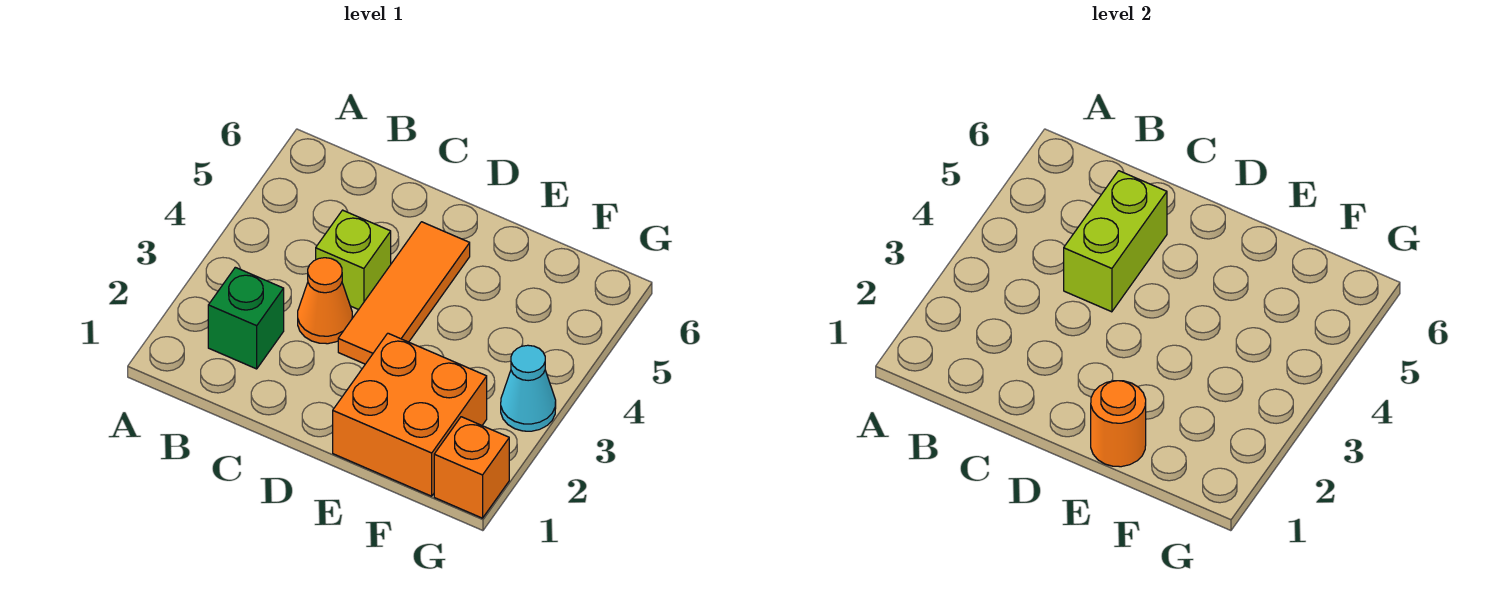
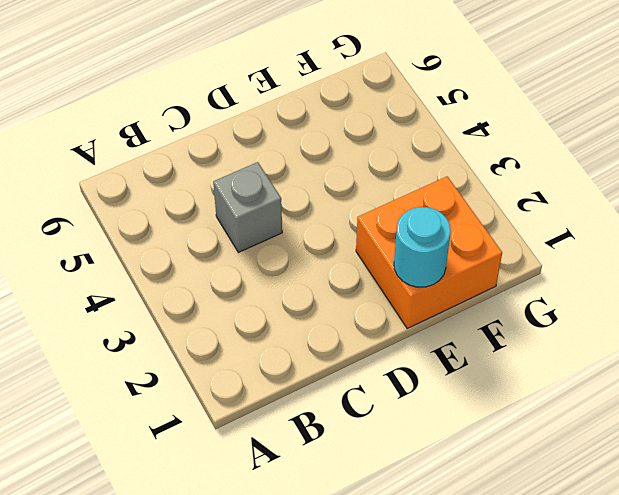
grey brick C4 level 1 -> lime brick C4 level 1
cyan round brick E1 level 2 -> orange round brick E1 level 2
none -> green brick B2 level 1
none -> orange cone C3 level 1

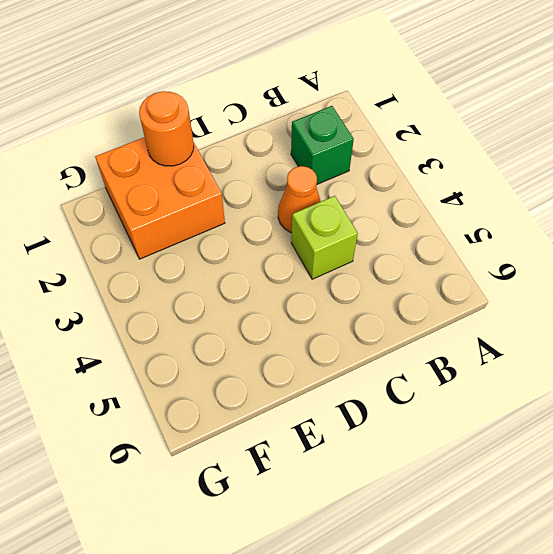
none -> orange tile D3:D5 level 1
none -> orange brick G1 level 1

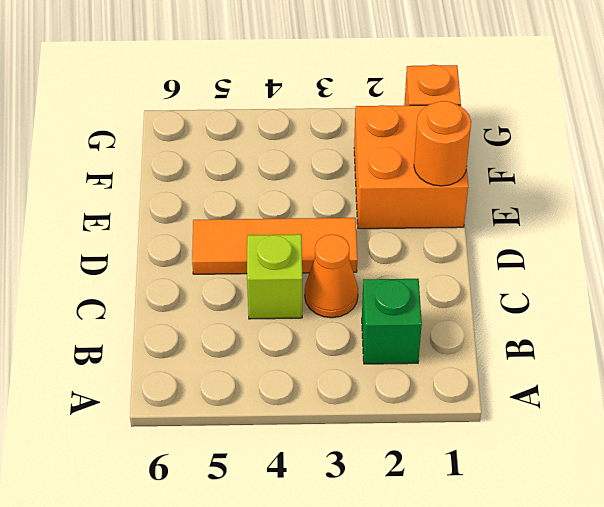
none -> cyan cone G3 level 1
none -> lime brick C4:C5 level 2

